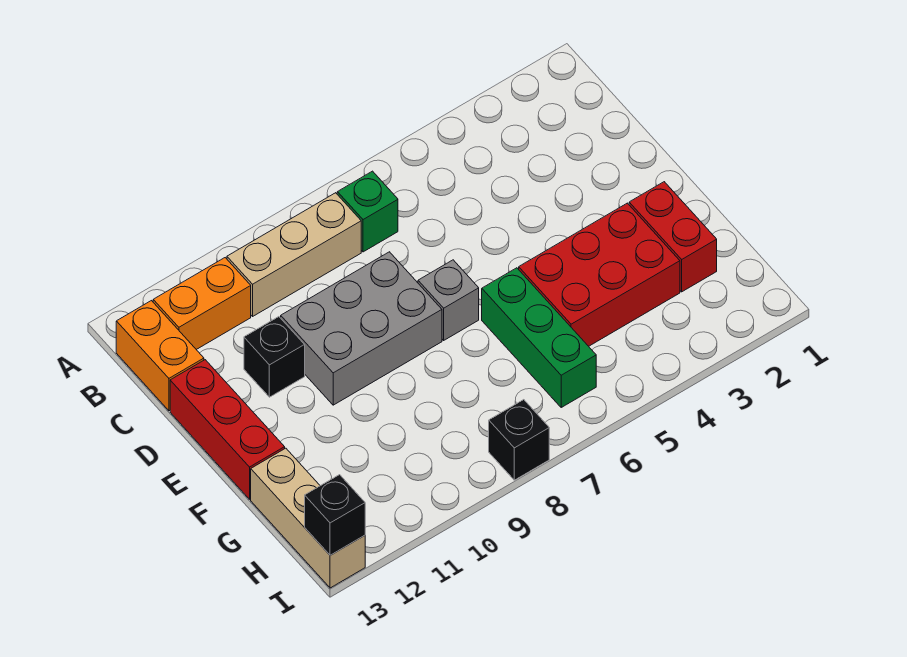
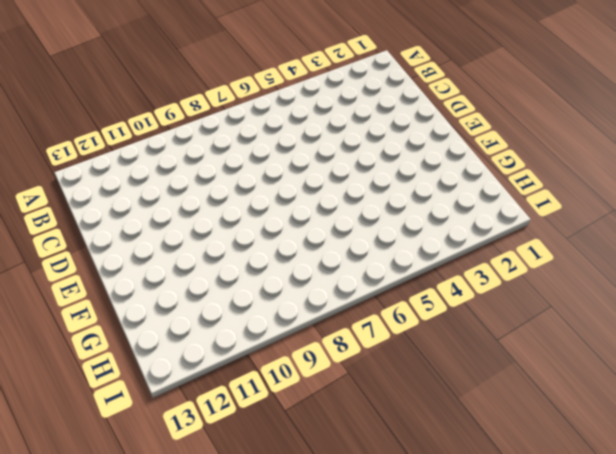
none -> green brick B7 level 1
none -> tan brick B8:B10 level 1
none -> orange brick B11:B12 level 1

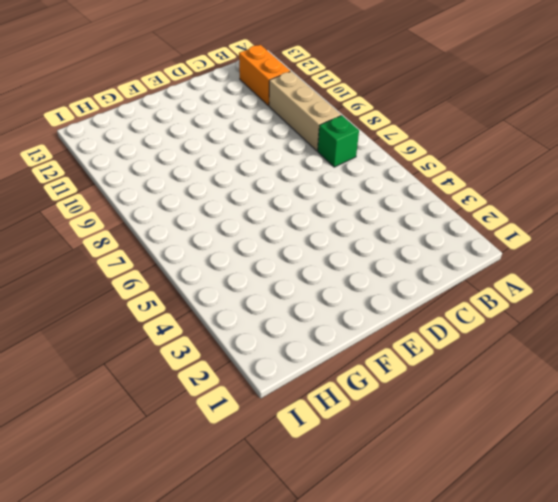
none -> orange brick B13:C13 level 1
none -> grey brick D8:E10 level 1
none -> black brick D11 level 1

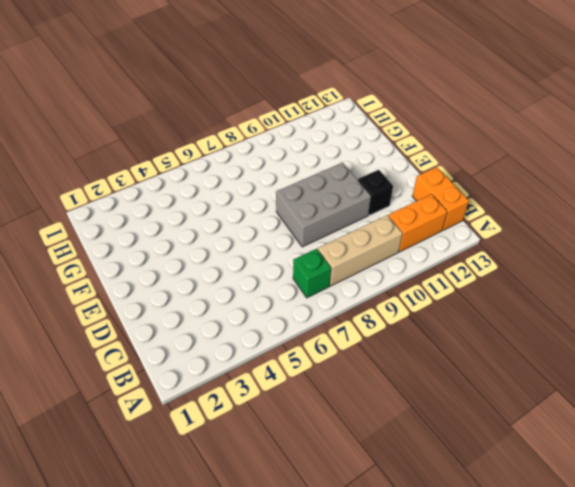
none -> red brick D13:F13 level 1
none -> grey brick E7 level 1
none -> red brick F2:G2 level 1

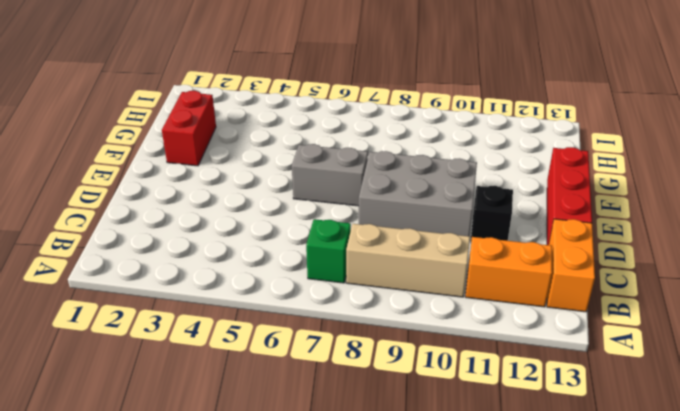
grey brick E6:E7 level 1 -> grey brick E7 level 1
none -> red brick F3:G5 level 1
none -> green brick F6:H6 level 1
none -> tan brick G13:I13 level 1

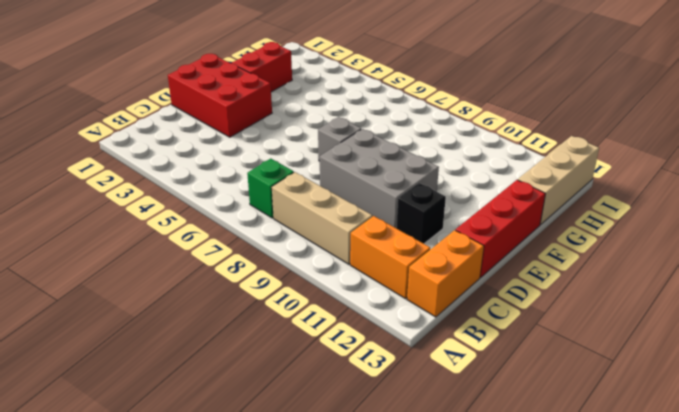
red brick D1:E3 level 1 -> red brick F3:G5 level 1
none -> green brick F6:H6 level 1
none -> black brick I8 level 1
none -> black brick I13 level 2

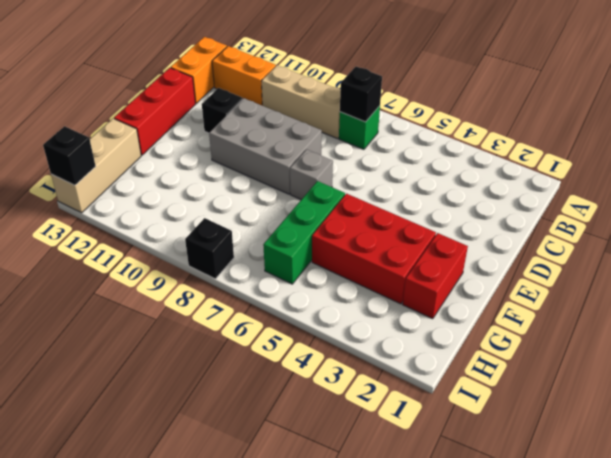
black brick B7 level 2 -> none

